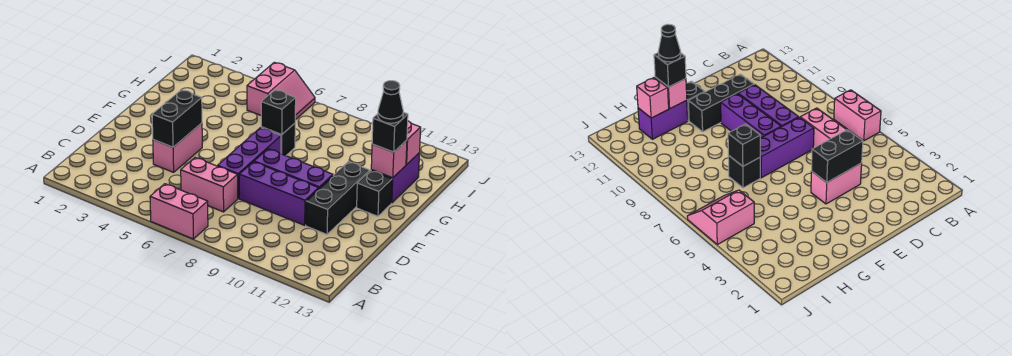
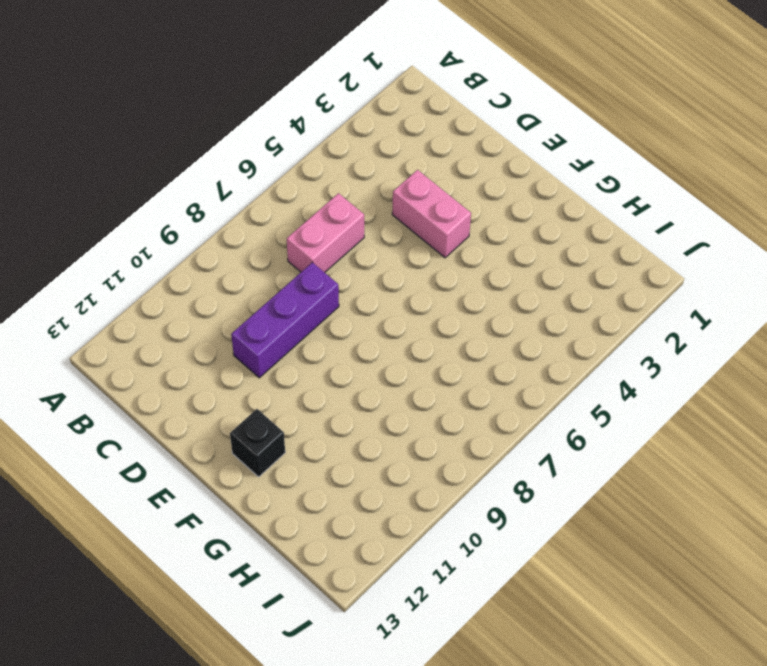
none -> pink brick A6:A7 level 1
none -> purple brick D7:F7 level 1
none -> black brick D11:F11 level 1

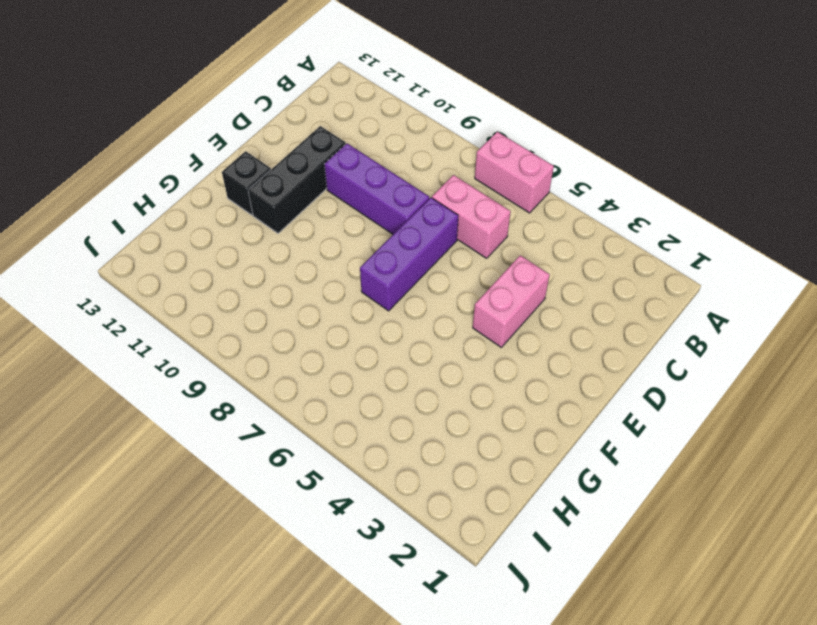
none -> purple brick E8:E10 level 1
none -> black brick G7 level 1
none -> purple brick G12:H12 level 1

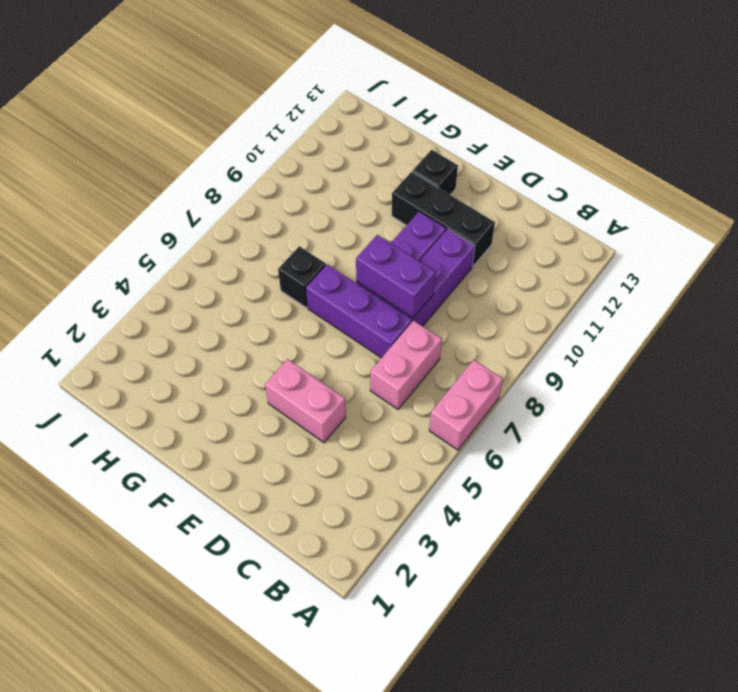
purple brick D8:E8 level 2 -> purple brick G12:H12 level 1
none -> pink slope I5:J6 level 1 top 5
none -> black brick D4:E4 level 2
none -> black brick G7 level 2

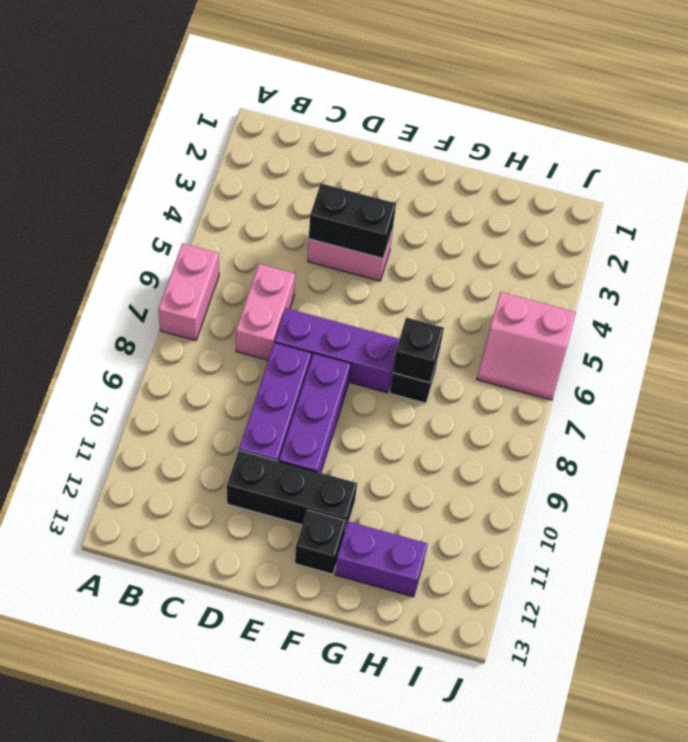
none -> pink brick G12 level 2
none -> pink brick H12 level 2
none -> black brick G12 level 3

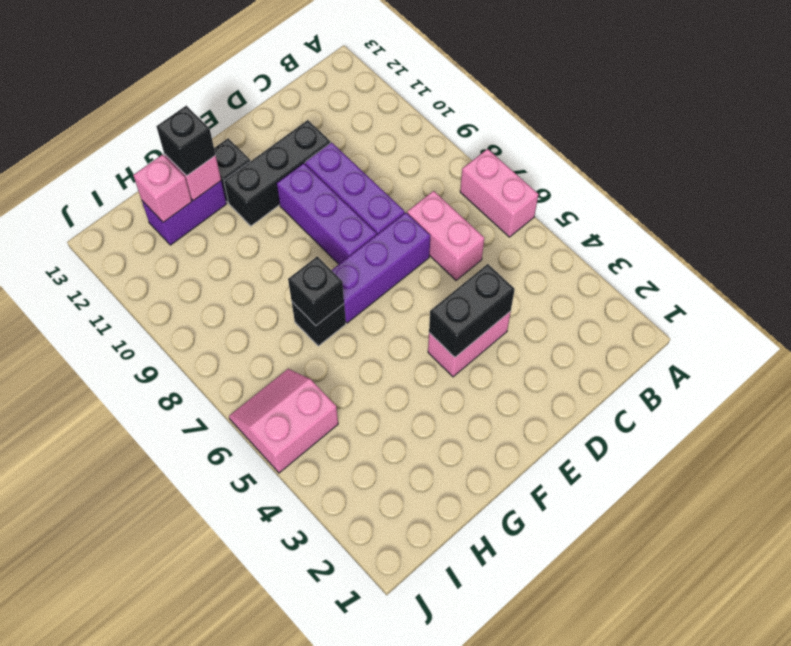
none -> black cone G12 level 4

